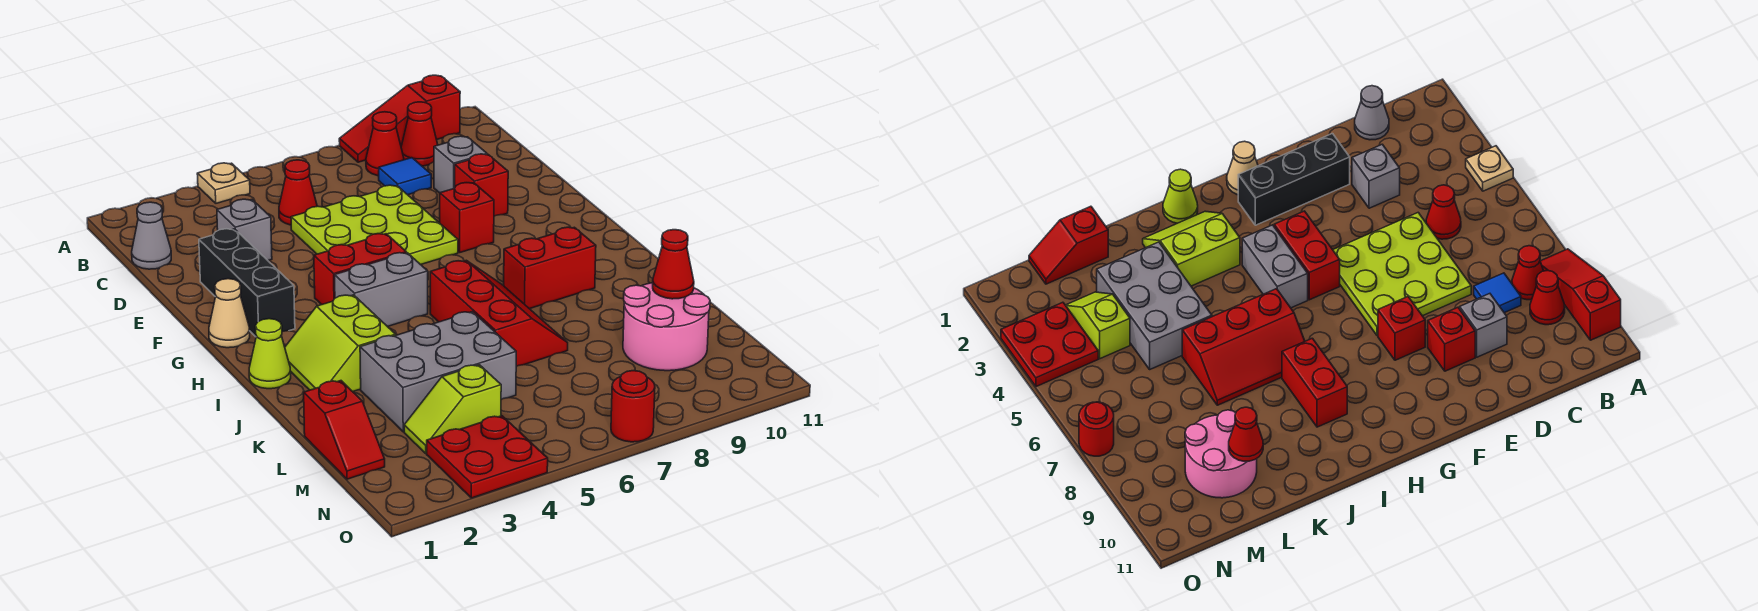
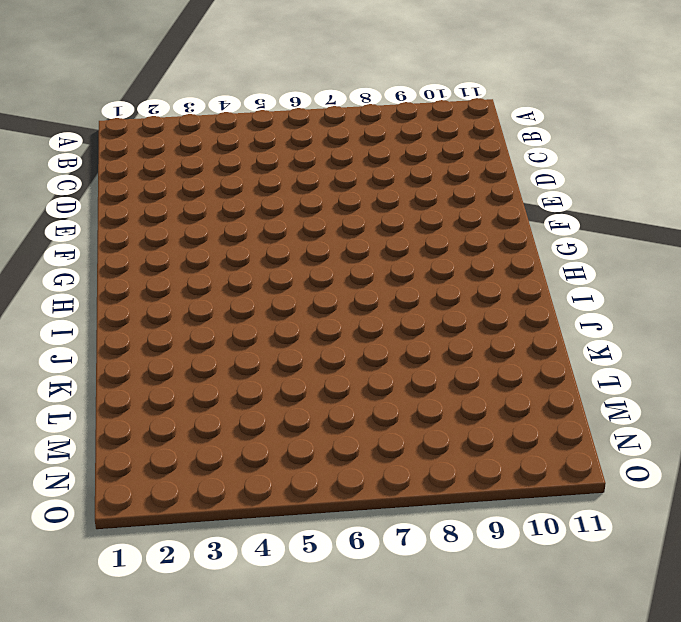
none -> tan plate A4 level 1
none -> red slope A8:A10 level 1 top 10
none -> red cone B8 level 1

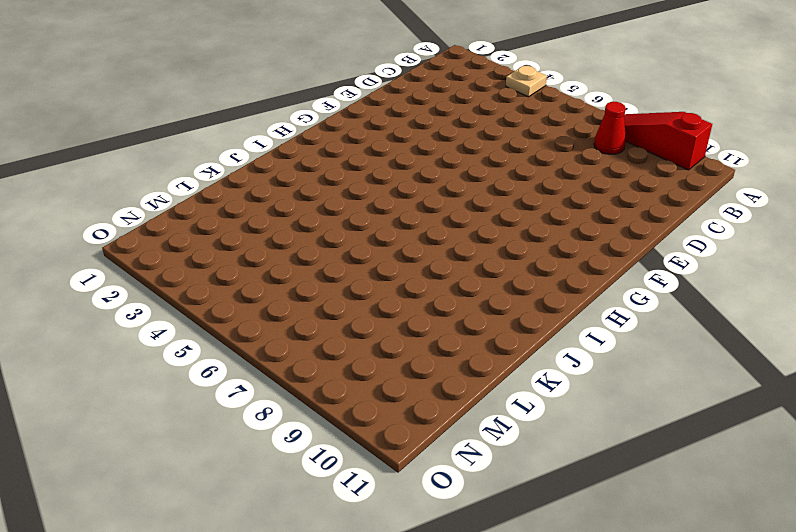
none -> red cone B9 level 1
none -> grey cone C1 level 1
none -> red cone C5 level 1

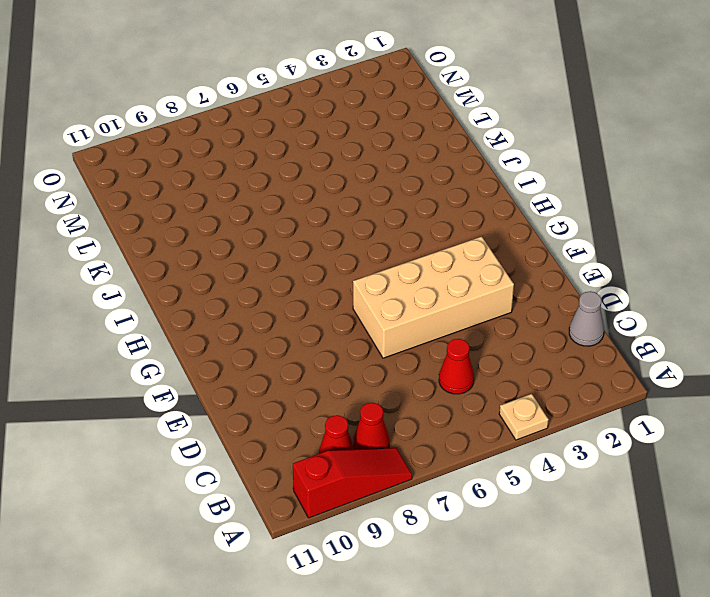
tan brick E3:F6 level 1 -> lime plate D5:F7 level 1
none -> blue tile C8 level 1
none -> grey brick D3 level 1
none -> grey brick D9 level 1

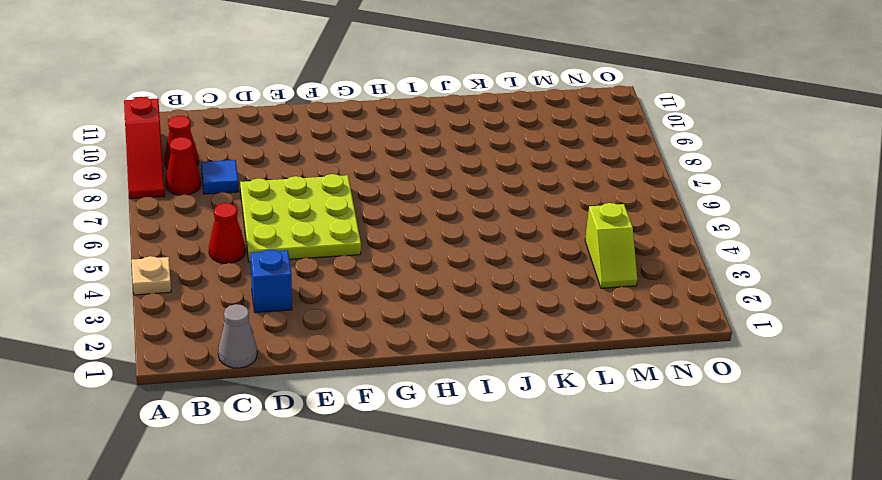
blue brick D3 level 1 -> grey brick D3 level 1
none -> grey brick D9 level 1
none -> black brick E2:G2 level 1
none -> red brick E9 level 1

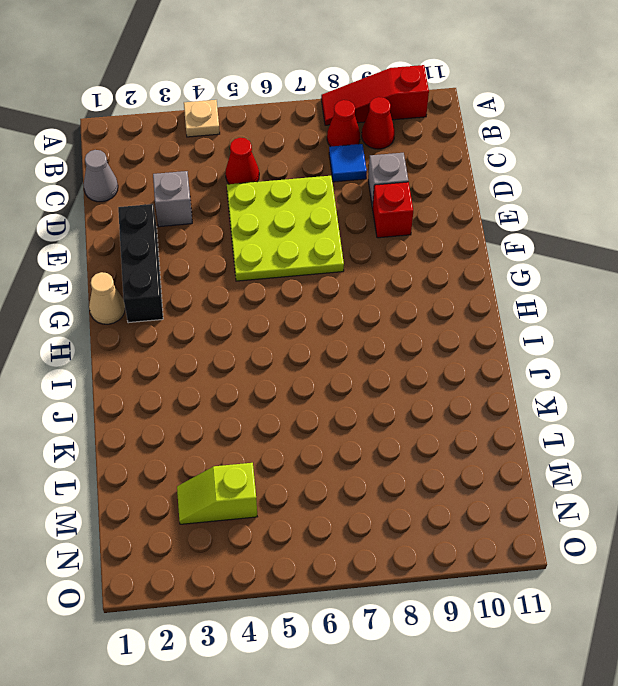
none -> red brick F8 level 1
none -> red brick G4:G5 level 1
none -> grey brick H4:H5 level 1

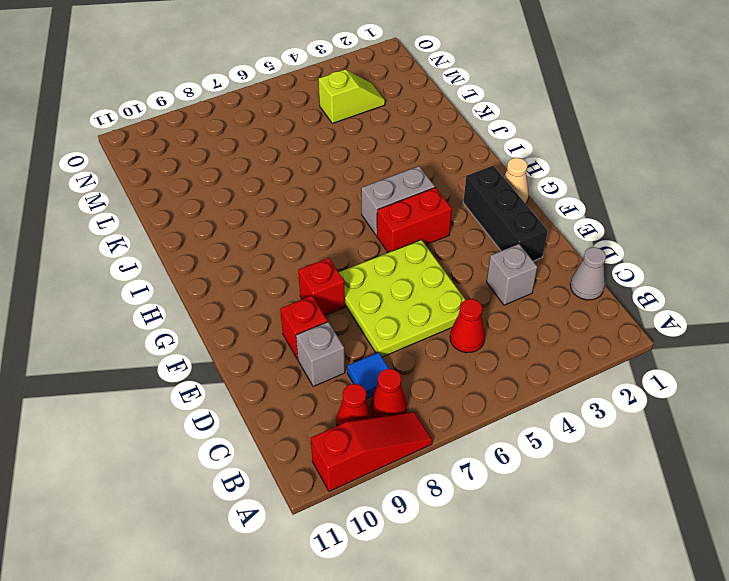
none -> tan plate A4 level 1
none -> lime cone I1 level 1
none -> lime slope I2:J3 level 1 top 3

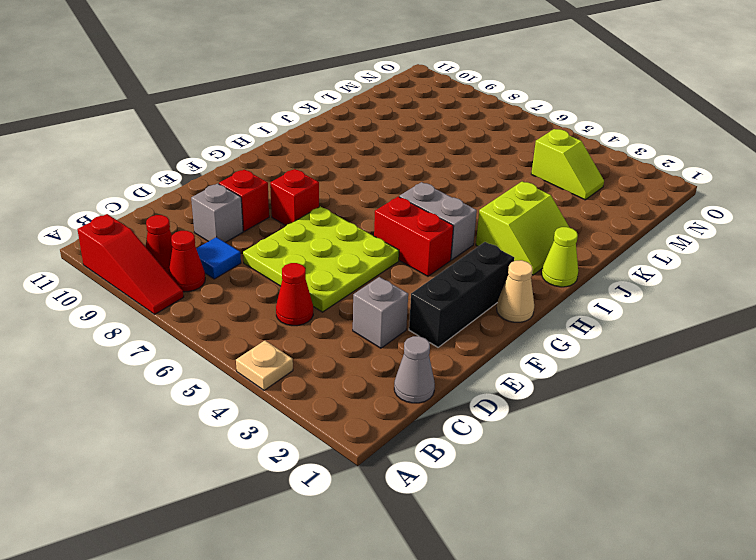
none -> red slope I6:K7 level 1 top 6
none -> red brick I8:I9 level 1
none -> grey brick K3:L5 level 1

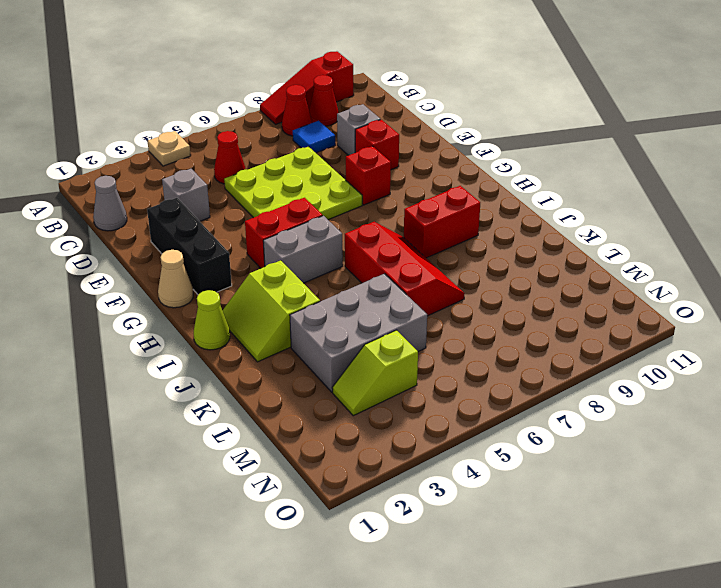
none -> red slope L1:M1 level 1 top L
none -> pink round brick L9:M10 level 1
none -> red plate N3:O4 level 1

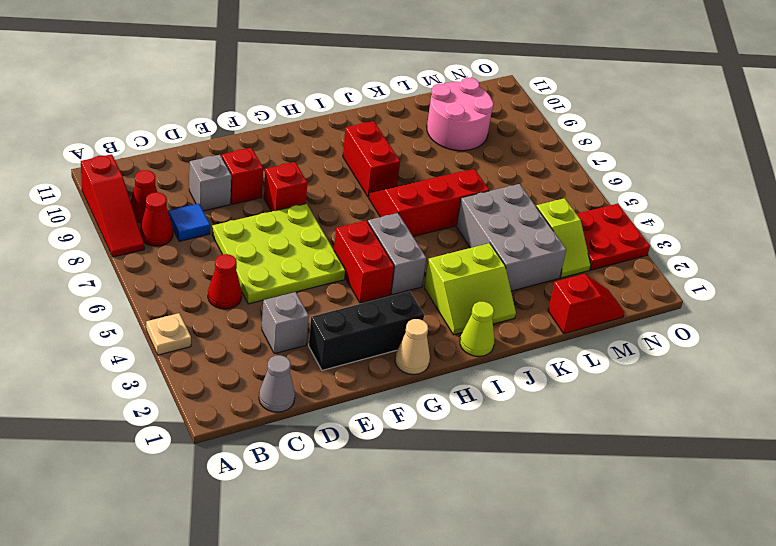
none -> red round brick O7 level 1
none -> red cone L10 level 2

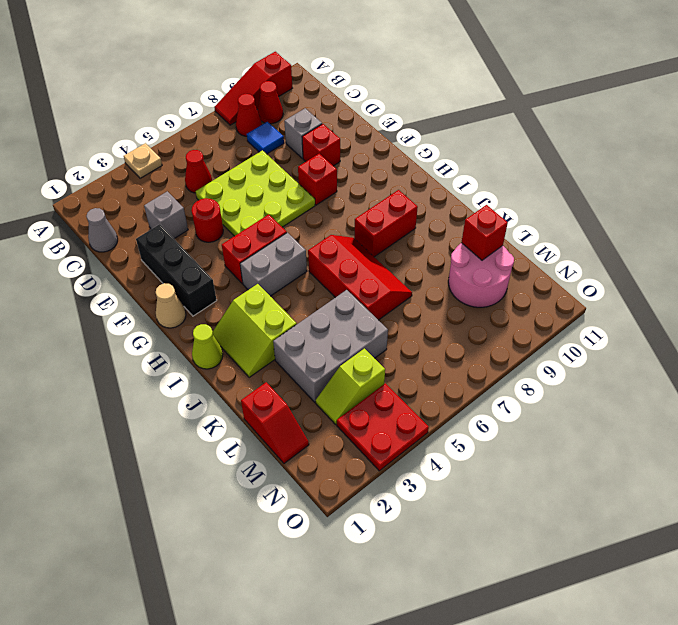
red round brick E4 level 1 -> red round brick O7 level 1
red brick L10 level 2 -> red cone L10 level 2

